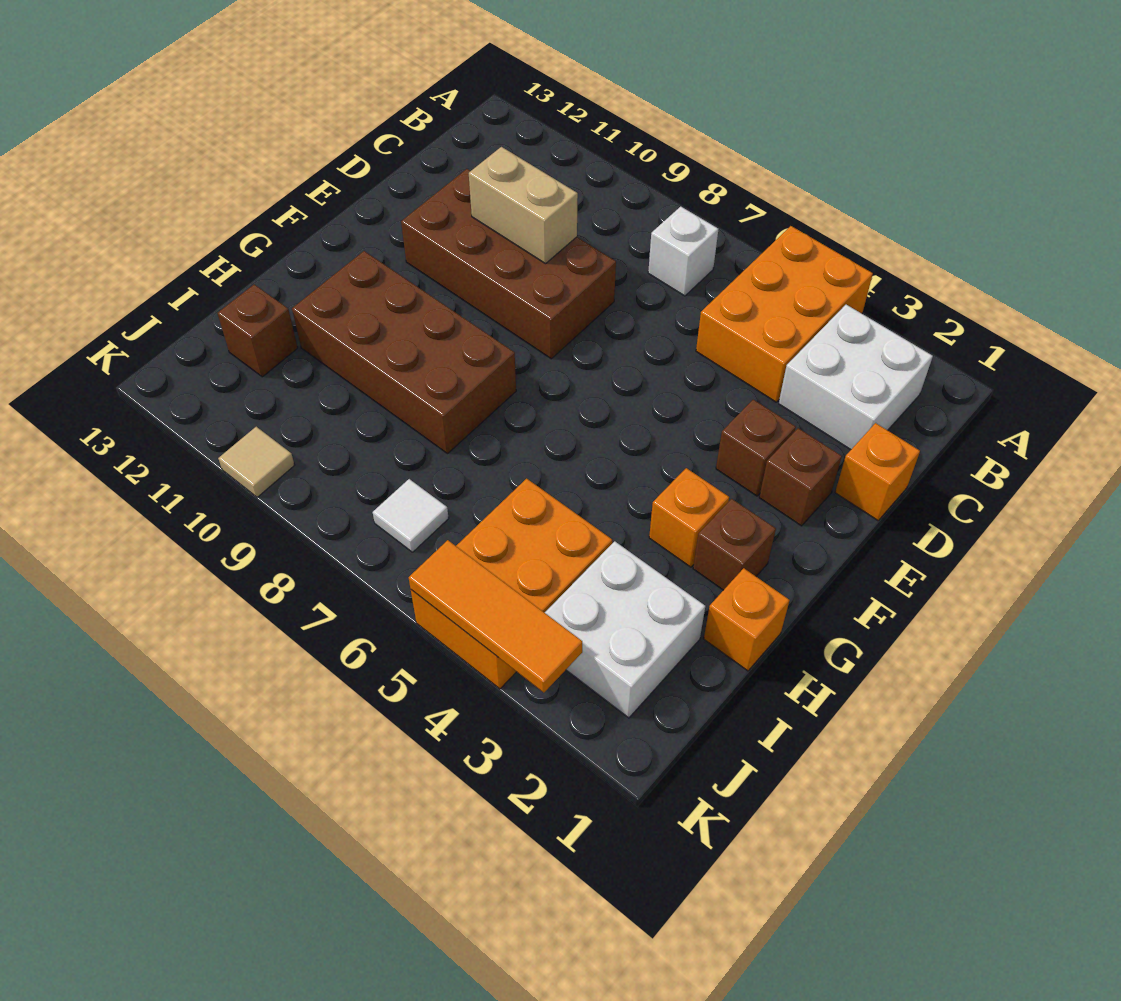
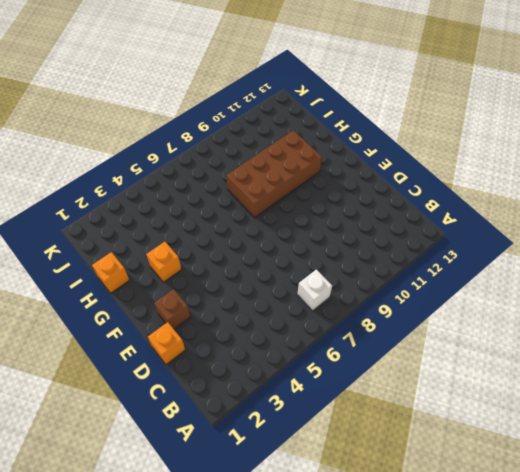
none -> orange brick A4:C5 level 1
none -> white brick B2:C3 level 1
none -> brown brick D8:E11 level 1

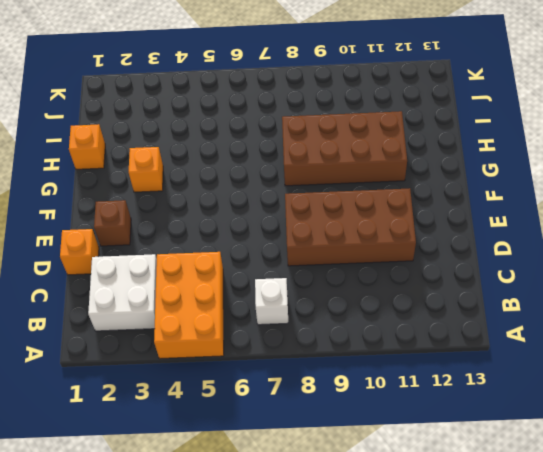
none -> brown brick E3 level 1
none -> brown brick G2 level 1
none -> white brick I2:J3 level 1

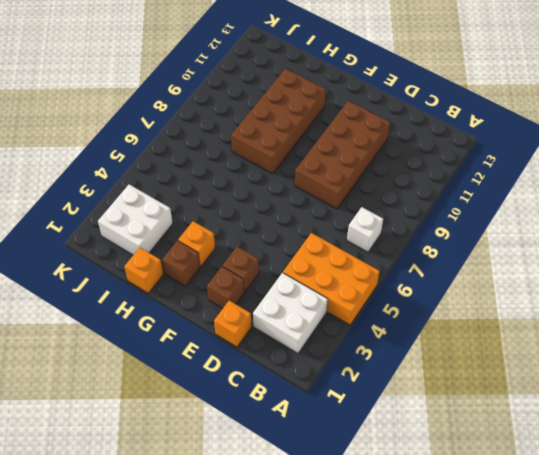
none -> orange brick I4:K5 level 1
none -> brown brick I12 level 1
none -> white tile J7 level 1

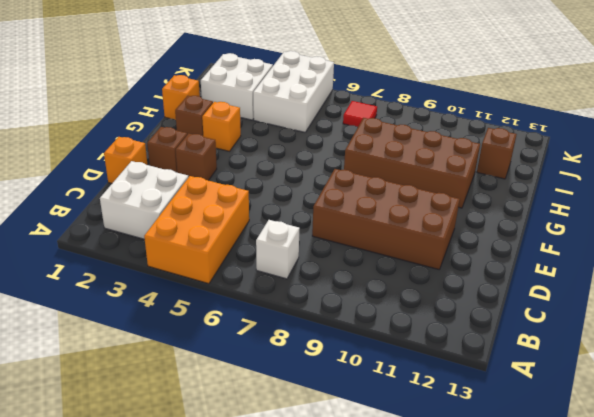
white brick I4:K5 level 1 -> orange brick I4:K5 level 1
red tile J7 level 1 -> white tile J7 level 1
none -> tan tile K10 level 1
none -> tan brick D9:D10 level 2
none -> orange tile K3:K5 level 2

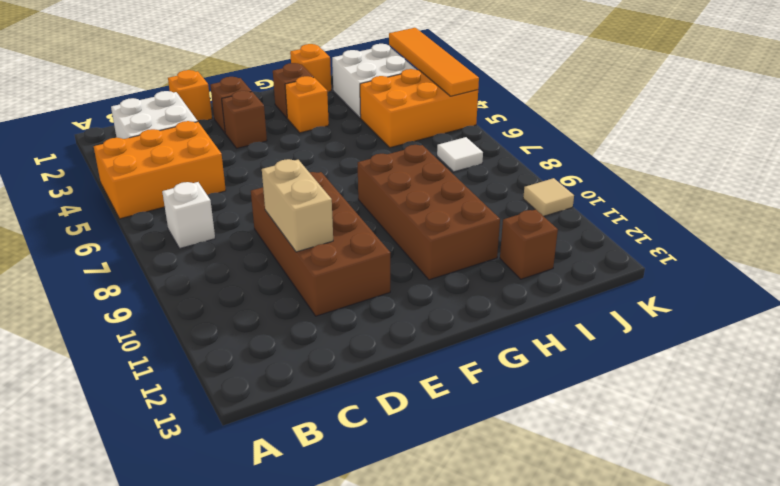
orange tile K2:K5 level 2 -> orange tile K3:K5 level 2

